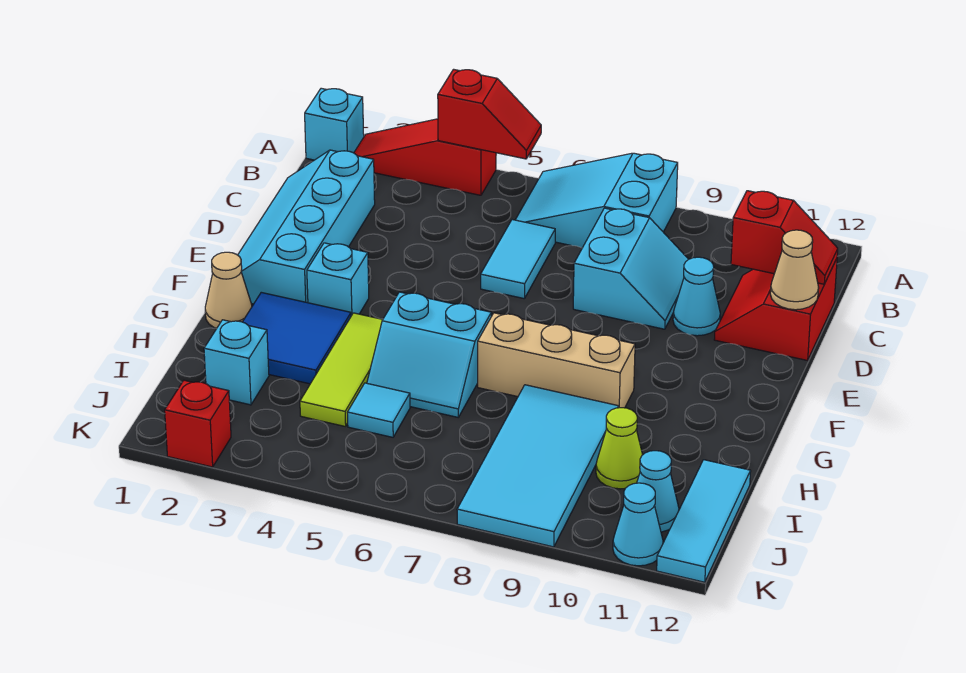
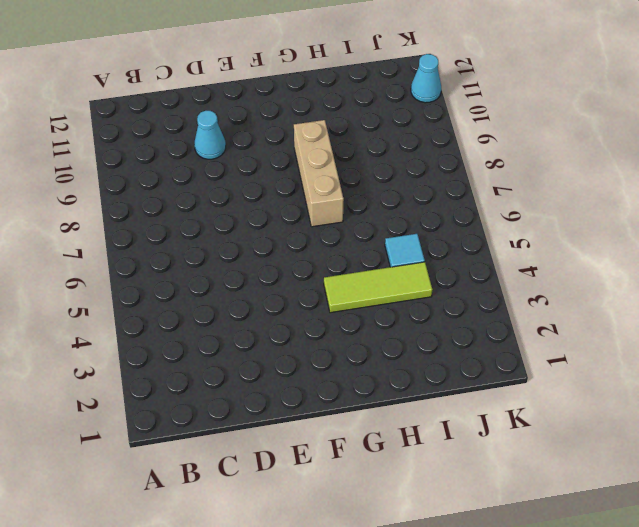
none -> cyan brick A1 level 1
none -> red slope A2:A4 level 1 top 4
none -> cyan slope A6:B8 level 1 top 8

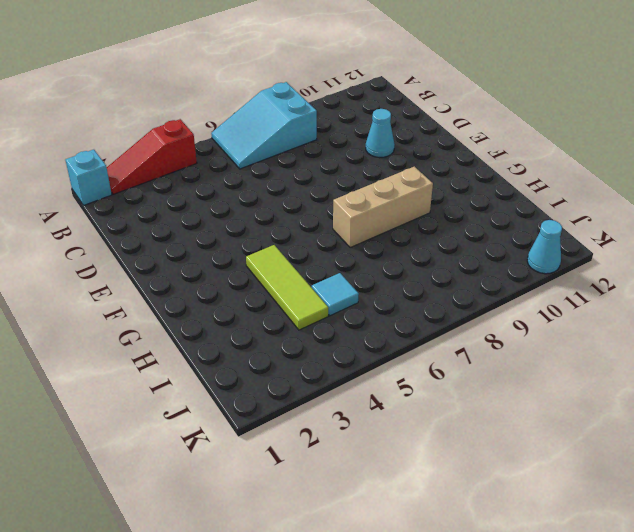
none -> cyan slope C1:F2 level 1 top 2
none -> cyan tile C6:D6 level 1
none -> cyan slope C8:D9 level 1 top 8

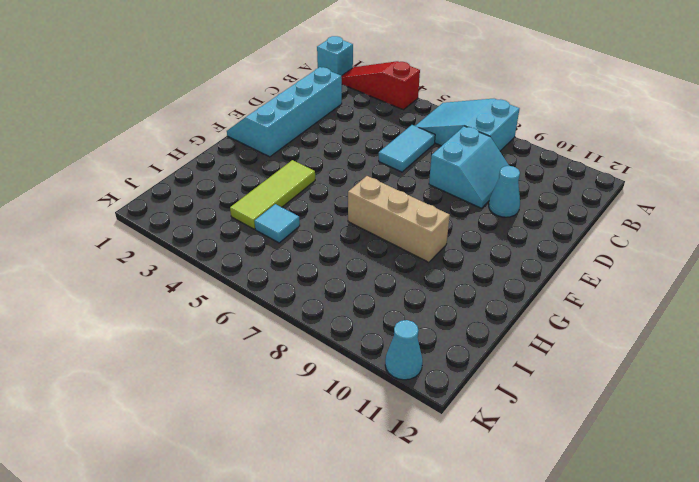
none -> red slope C11:D12 level 1 top 12
none -> cyan brick F3 level 1
none -> tan cone G1 level 1

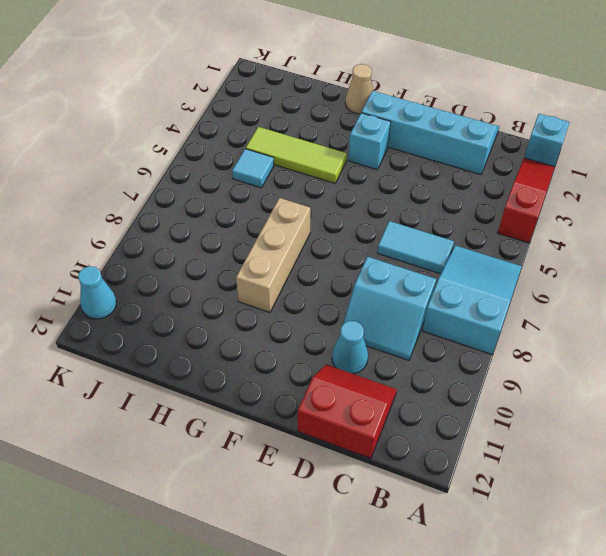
none -> blue tile G2:H3 level 1
none -> cyan slope G5:H6 level 1 top G
none -> cyan tile H8:K9 level 1

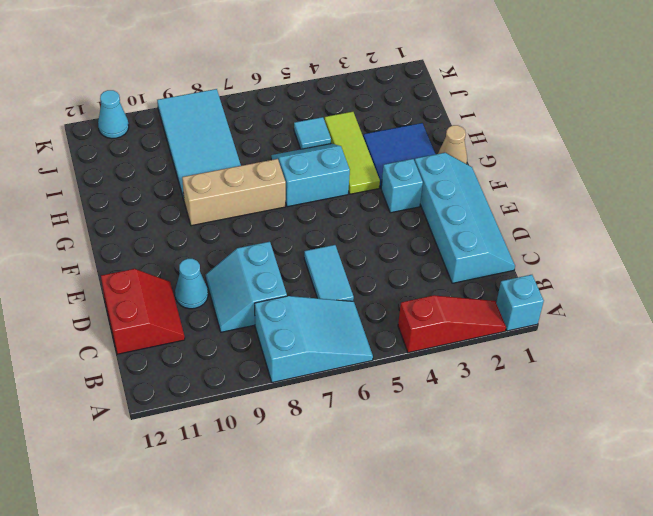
none -> cyan brick I2 level 1
none -> lime cone I10 level 1
none -> cyan tile I12:K12 level 1

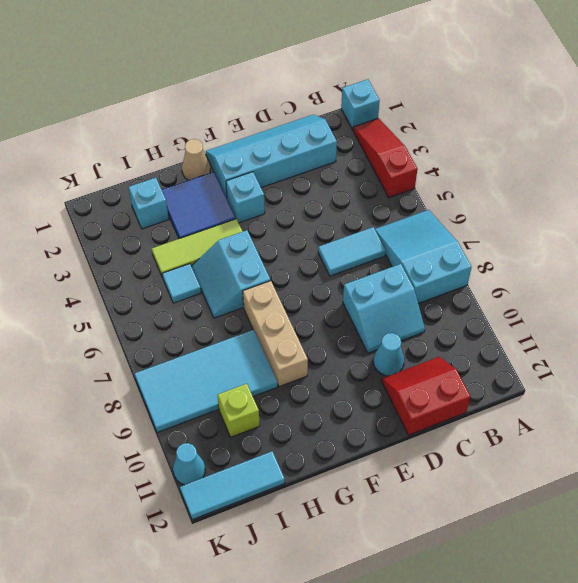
lime brick I10 level 1 -> lime cone I10 level 1
none -> cyan cone J11 level 1
none -> red brick K2 level 1
none -> red slope A4:A5 level 2 top 4

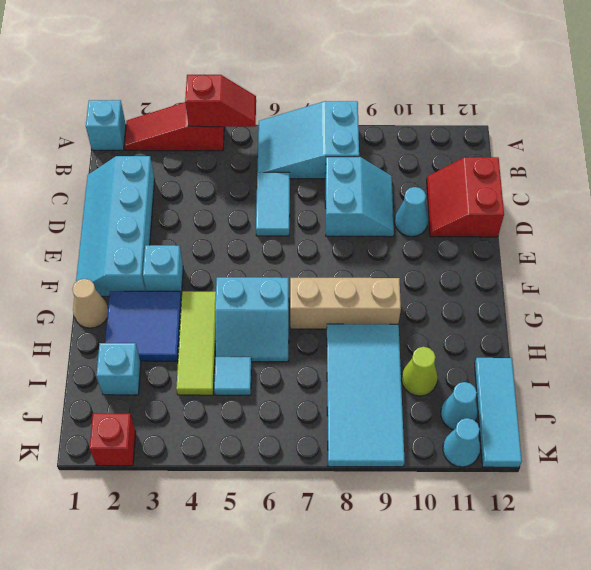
none -> red slope C11:C12 level 2 top 11
none -> tan cone D12 level 2

